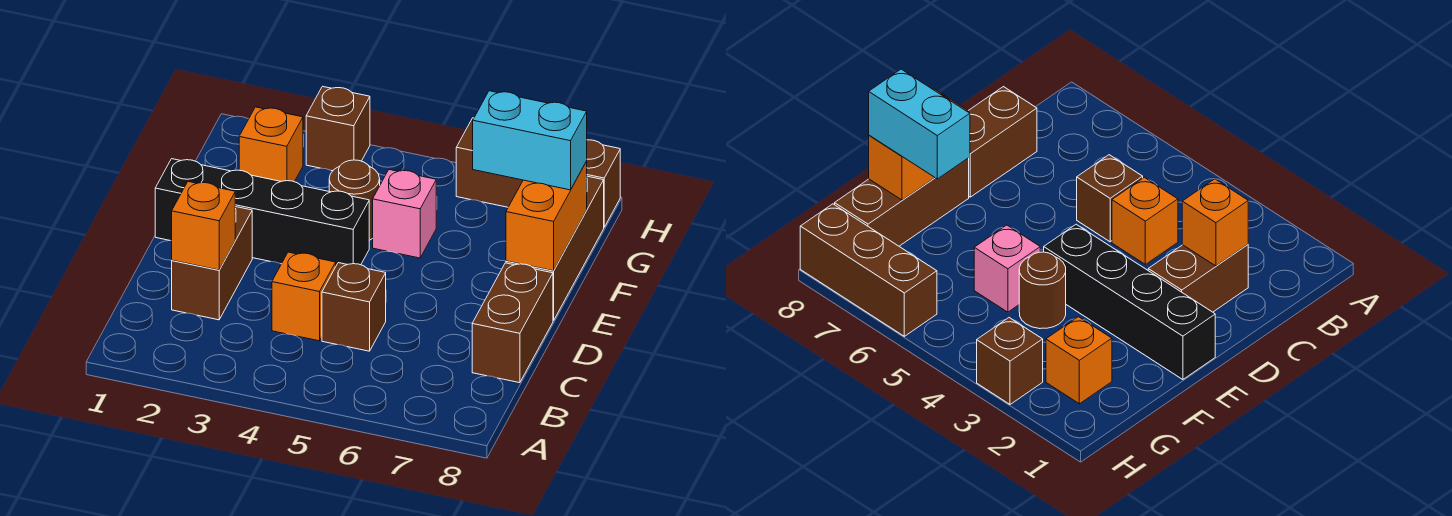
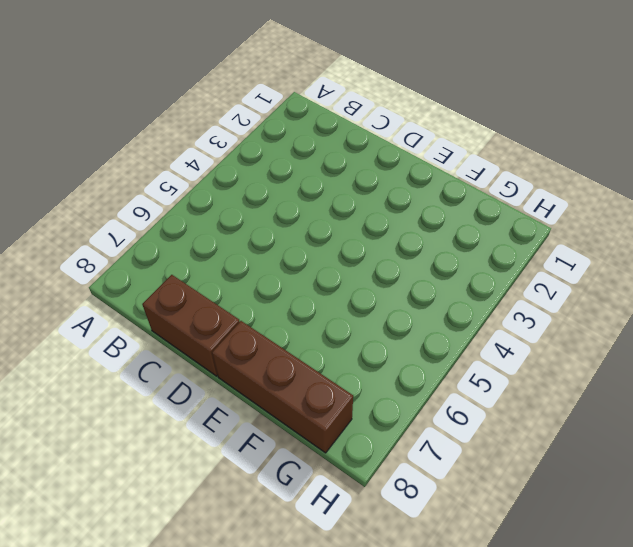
none -> brown brick C2:D2 level 1
none -> orange brick C4 level 1
none -> brown brick C5 level 1

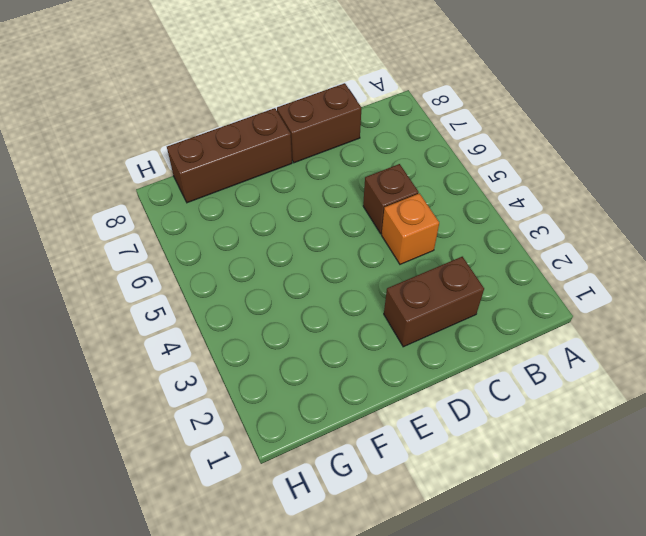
none -> black brick E1:E4 level 1
none -> brown round brick F4 level 1
none -> pink brick F5 level 1

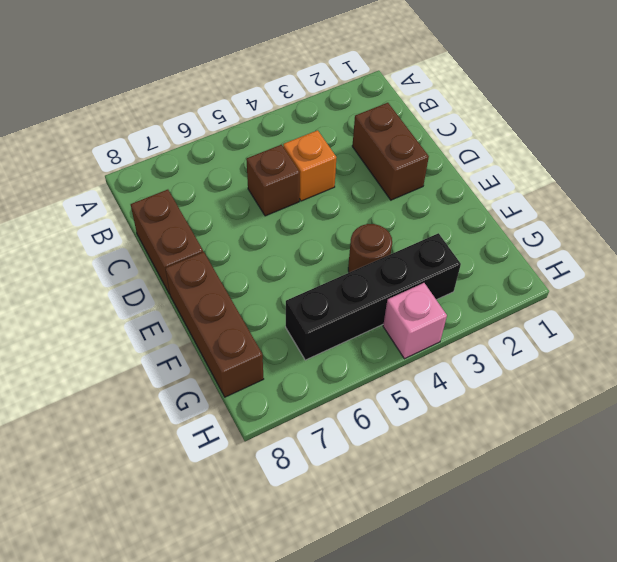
black brick G3:G6 level 1 -> black brick E1:E4 level 1
pink brick H4 level 1 -> pink brick F5 level 1
none -> orange brick G2 level 1
none -> brown brick H3 level 1
none -> brown brick H6:H8 level 1

